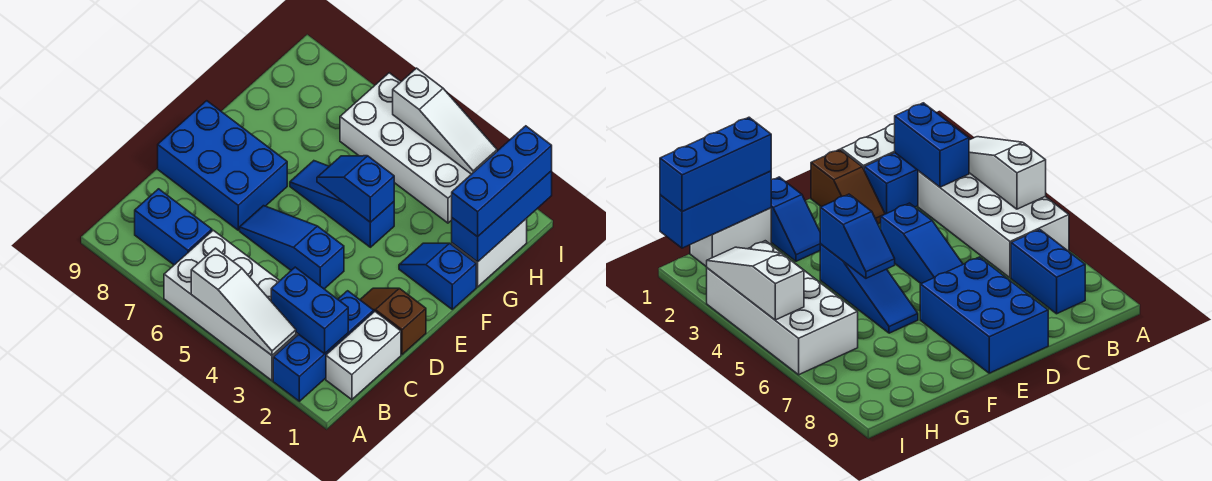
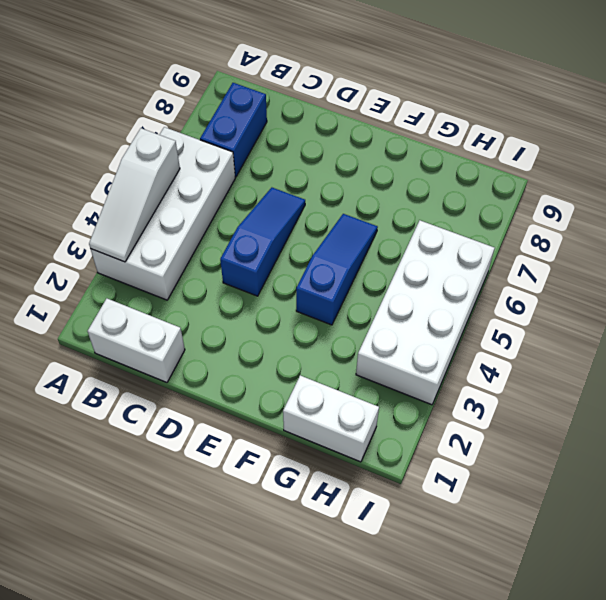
none -> blue brick A2:C2 level 1
none -> brown slope D1:D2 level 1 top 1
none -> blue brick D7:E9 level 1

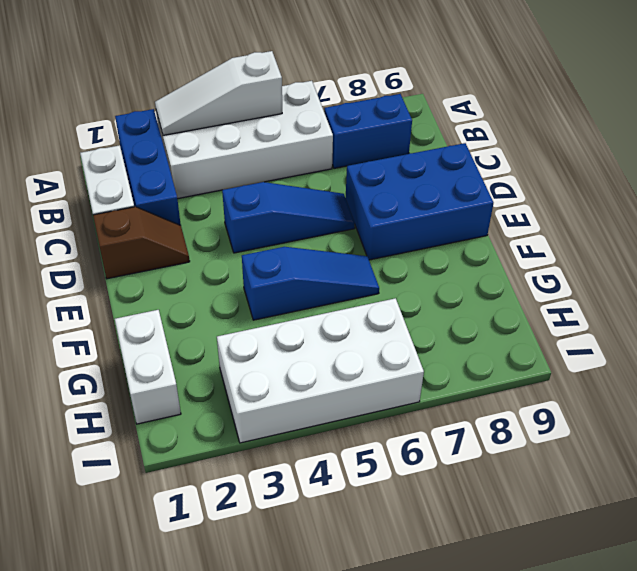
none -> blue slope F1:F2 level 1 top 1
none -> blue brick B2:B3 level 2
none -> blue slope F4:F5 level 2 top 4

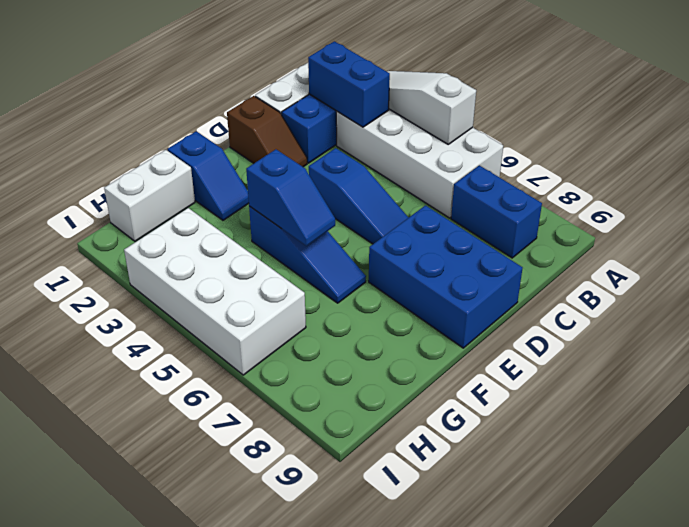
none -> blue brick G1:I1 level 2
none -> white slope I3:I5 level 2 top 5
none -> blue brick G1:I1 level 3

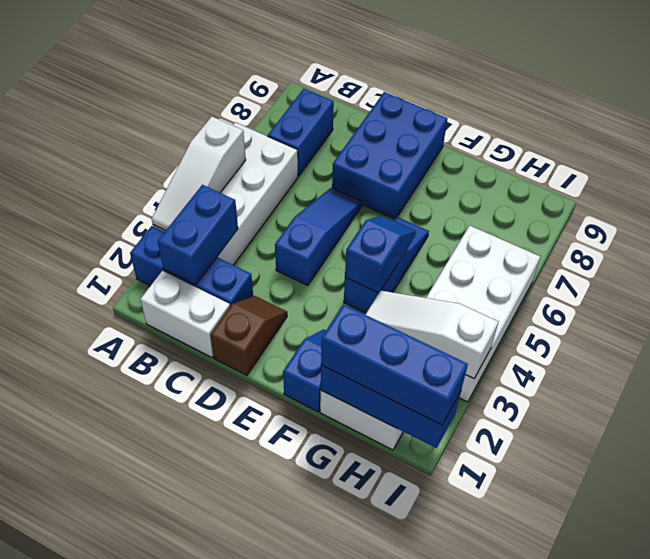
white slope G3:I3 level 2 top I -> white slope I3:I5 level 2 top 5

